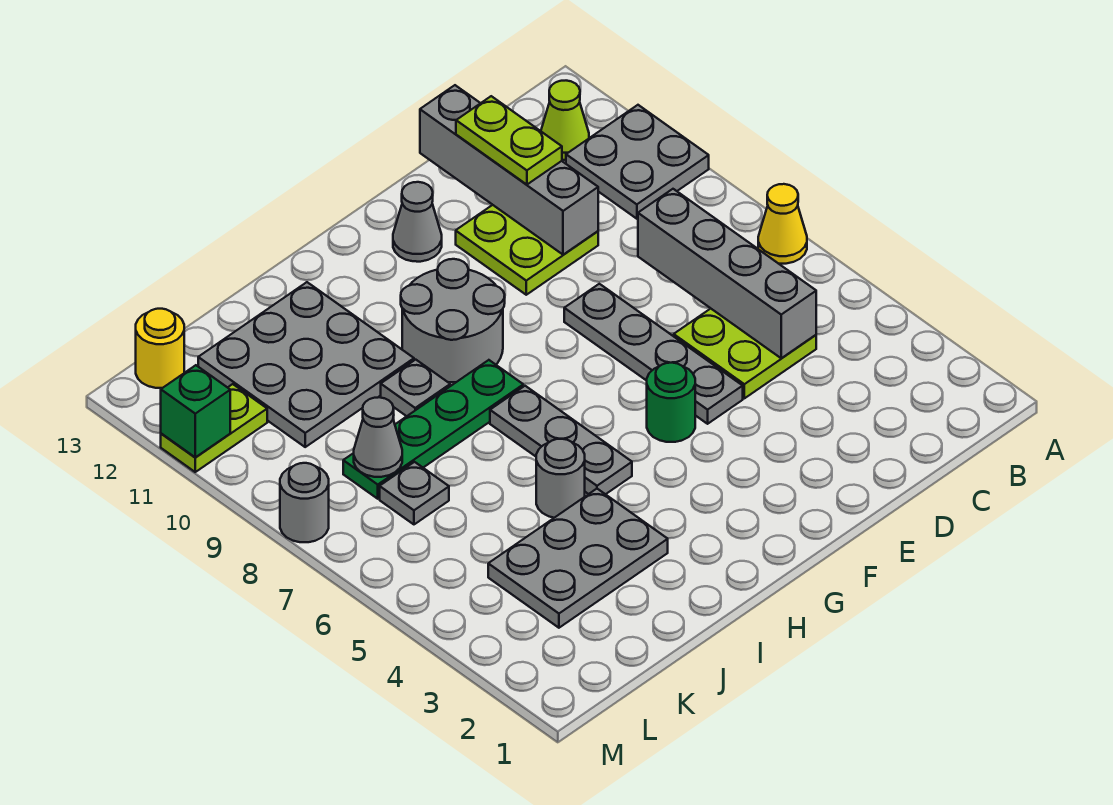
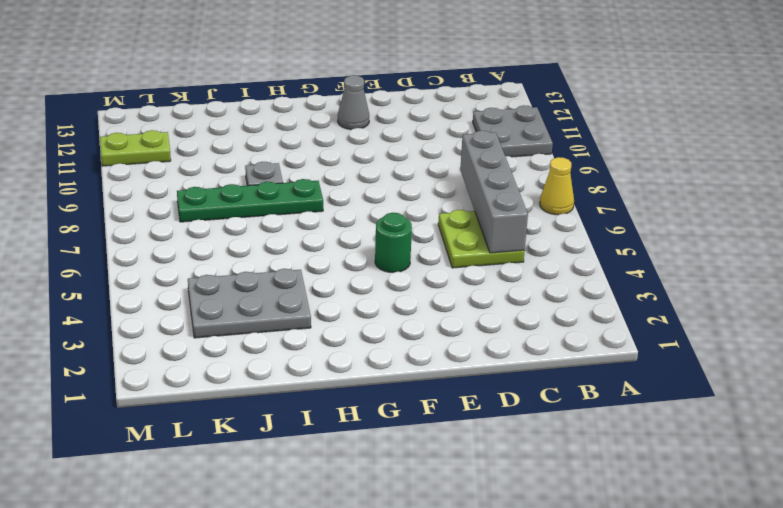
none -> lime cone B12 level 1
none -> lime plate D10:E11 level 1
none -> grey plate E5:E8 level 1

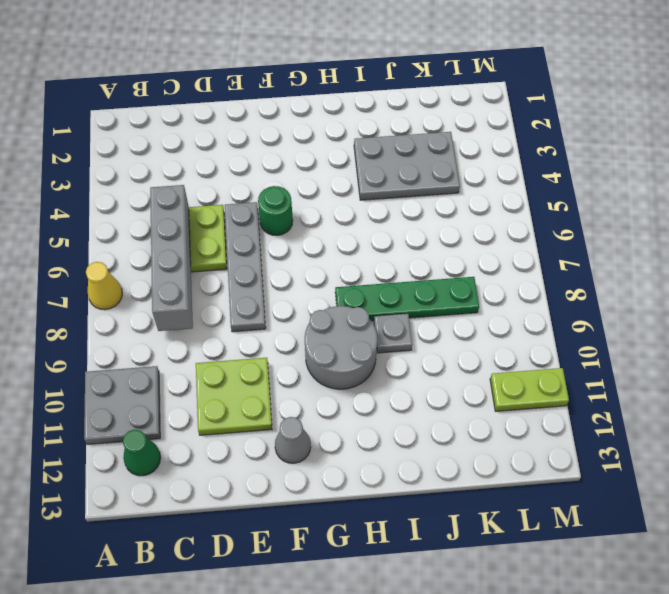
green cone B12 level 1 -> lime cone B12 level 1
none -> grey plate H5:H7 level 1
none -> grey round brick I5 level 1
none -> grey plate I10:K12 level 1

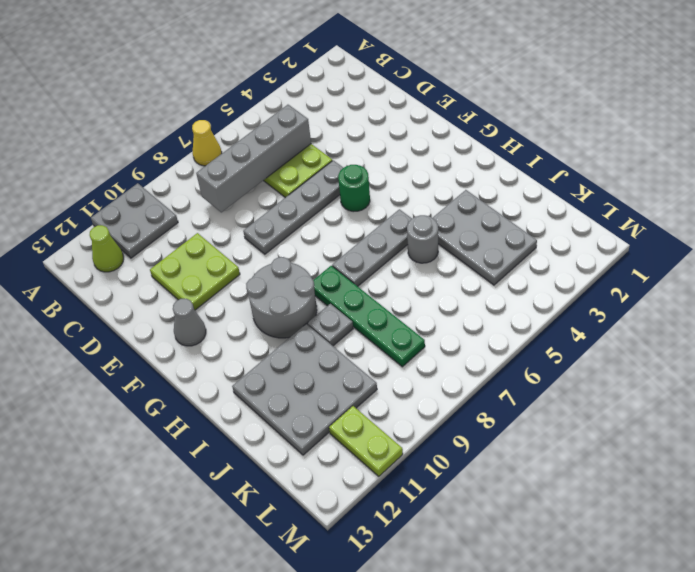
none -> grey plate K7 level 1
none -> yellow round brick L13 level 1
none -> grey round brick M8 level 1

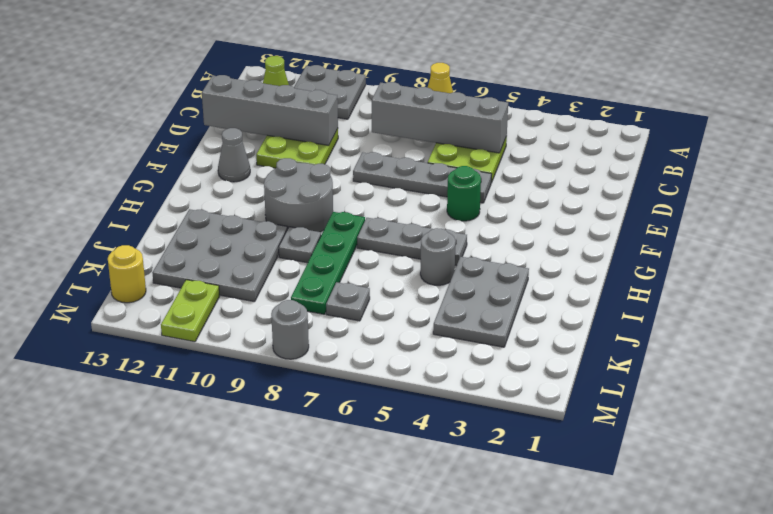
none -> grey cone K8 level 2
none -> green brick M11 level 2
none -> lime plate D11:D12 level 3

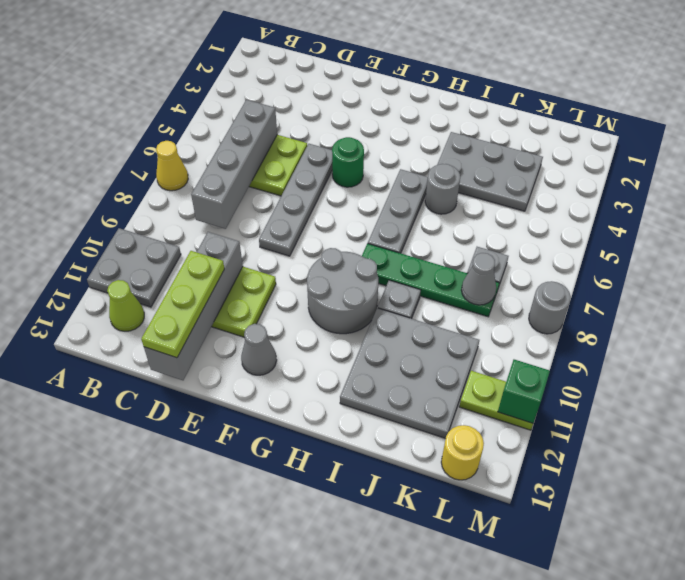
lime plate D11:D13 level 3 -> lime plate D11:D12 level 3

